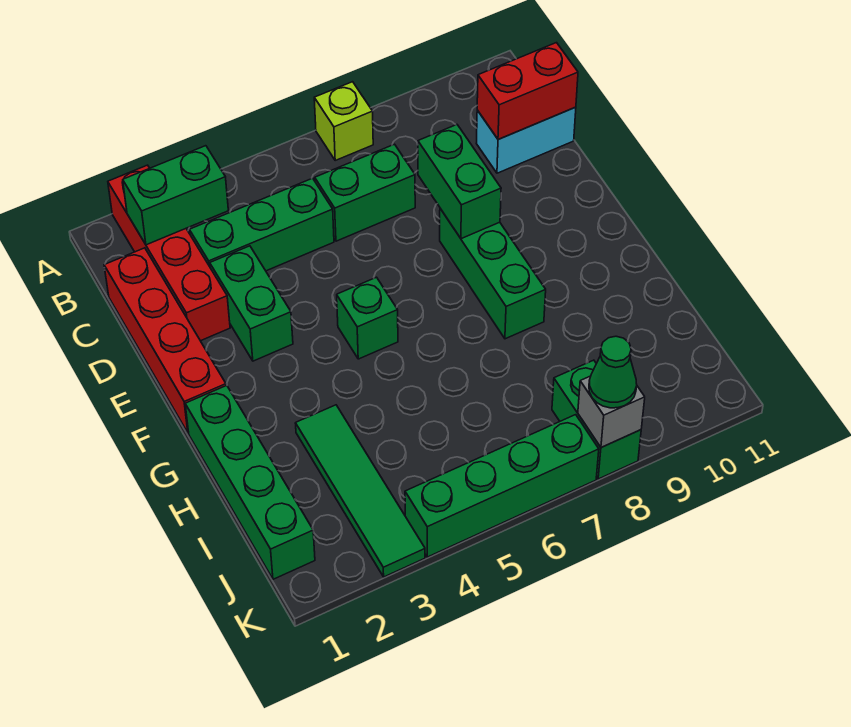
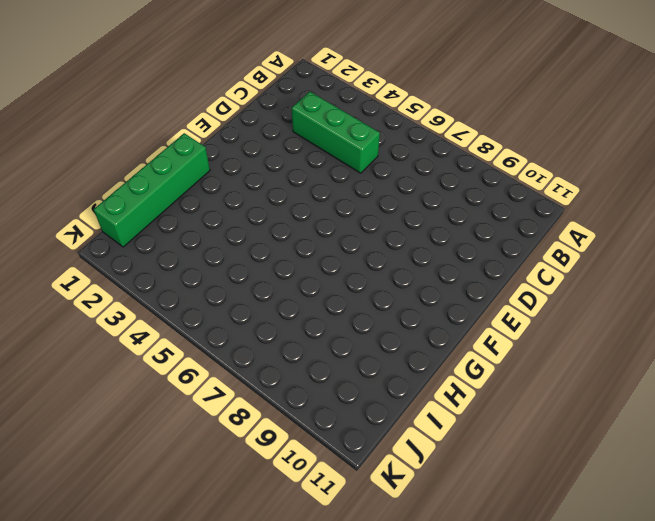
none -> red brick A2:D2 level 1
none -> lime brick A7 level 1
none -> red brick C1:F1 level 1

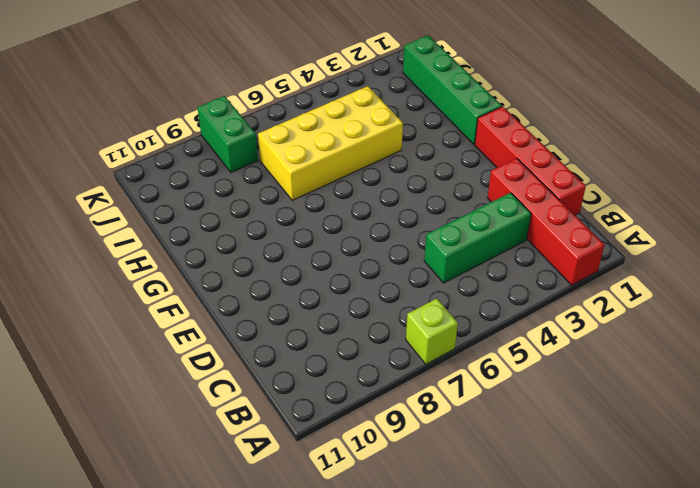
yellow brick H4:I7 level 1 -> none
none -> green brick C6:C7 level 1
none -> cyan brick C10:C11 level 1
none -> green brick D3:E3 level 1

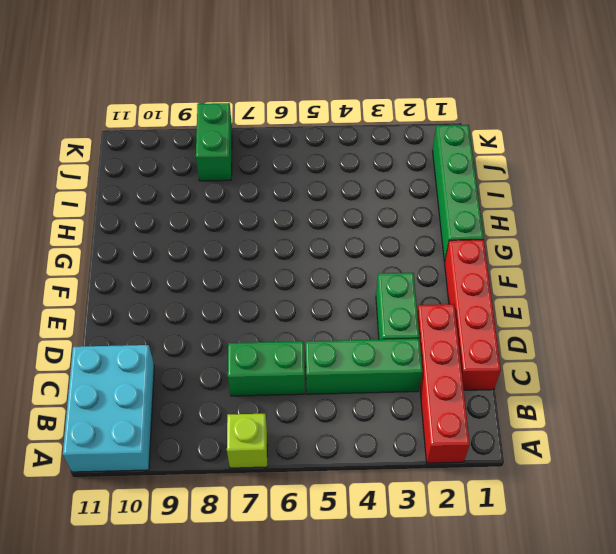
cyan brick A10:C11 level 1 -> cyan brick C10:C11 level 1
none -> green brick E8:G8 level 1
none -> green brick F5 level 1
none -> green tile H3:K3 level 1

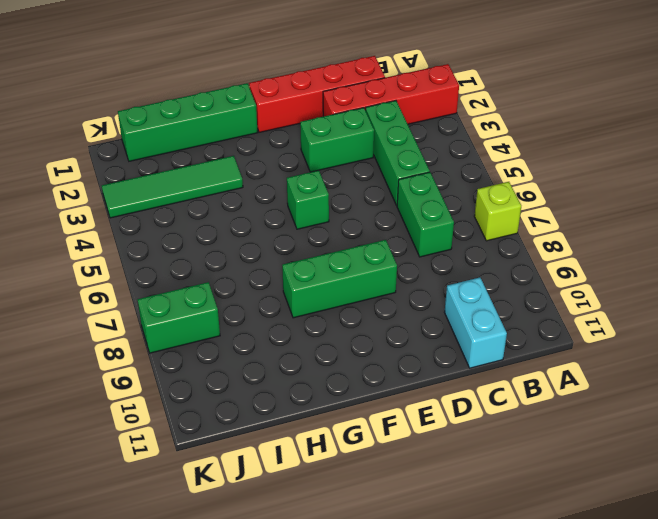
none -> green brick K4:K7 level 1
none -> green brick B2:B3 level 2
none -> red brick C10:C11 level 2

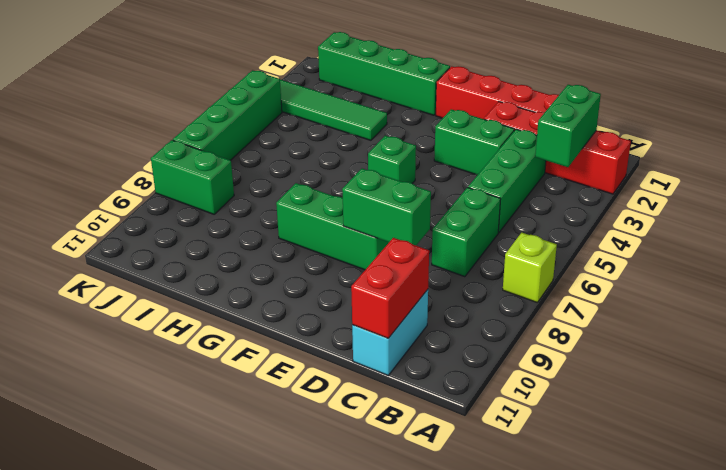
none -> grey brick K8 level 2
none -> green cone K8 level 3

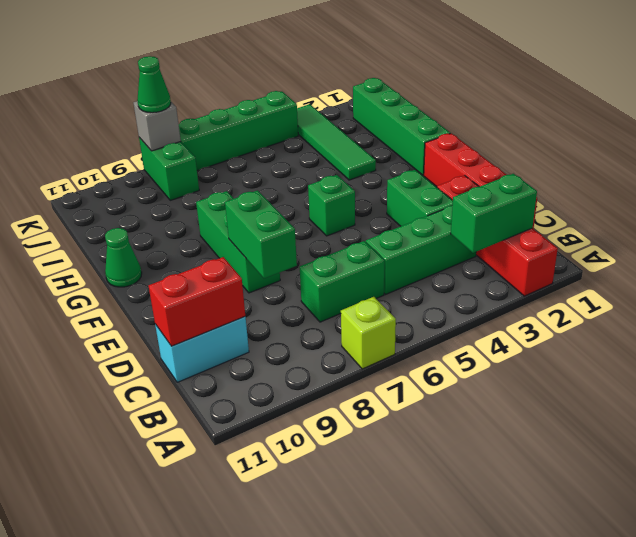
green cone G11 level 1 -> none

